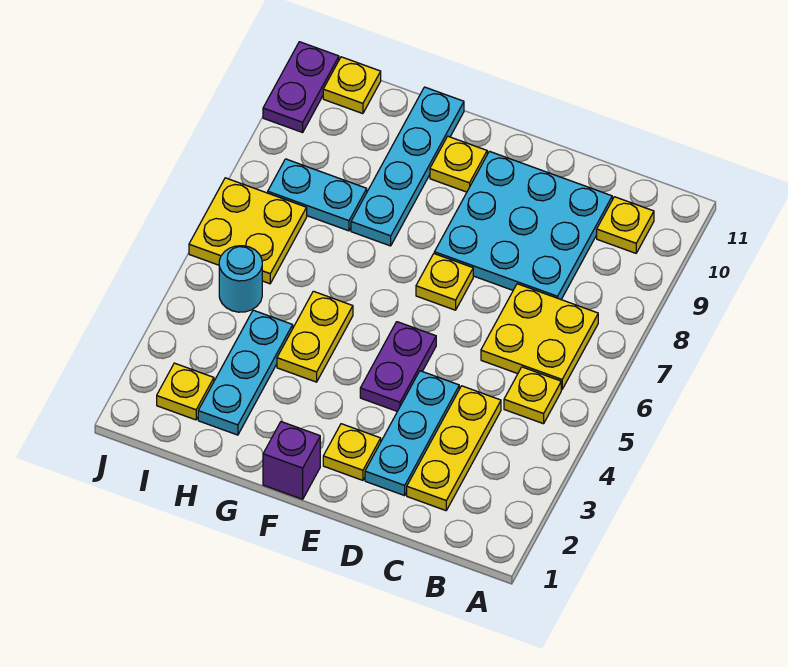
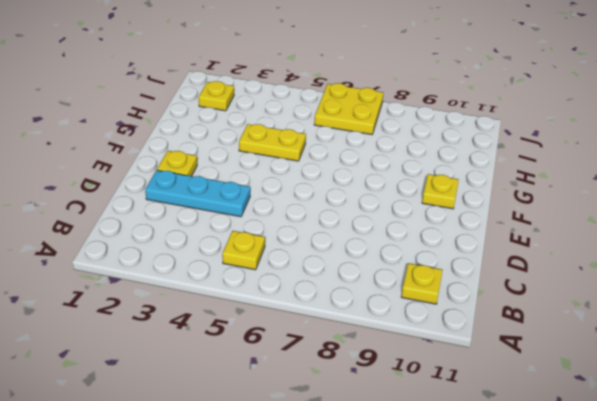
none -> yellow plate B6:C7 level 1
none -> yellow plate C2:C4 level 1
none -> cyan plate C8:E10 level 1

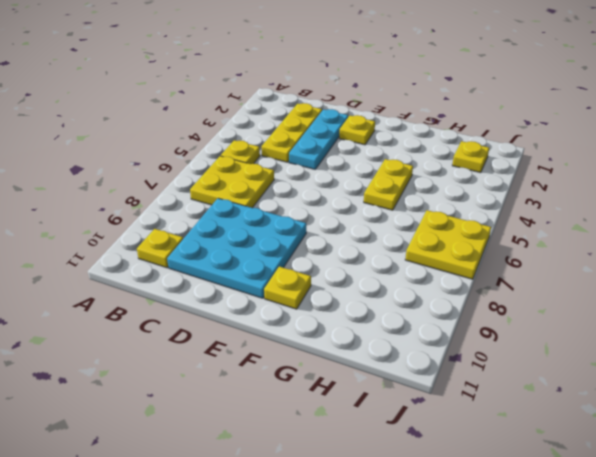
none -> purple plate E4:E5 level 1
none -> yellow plate E7 level 1
none -> purple brick F1 level 1

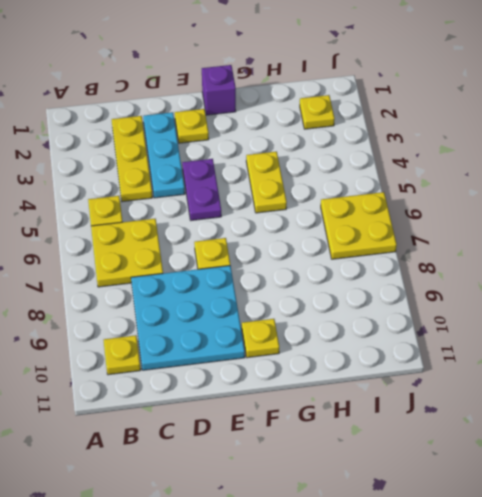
none -> cyan plate G8:G11 level 1
none -> cyan plate H2:H4 level 1
none -> cyan plate H8:I8 level 1

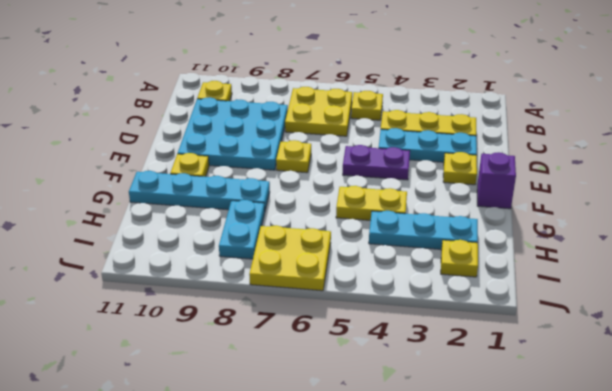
none -> cyan round brick I5 level 1
none -> yellow plate I11 level 1
none -> purple plate J10:J11 level 1

